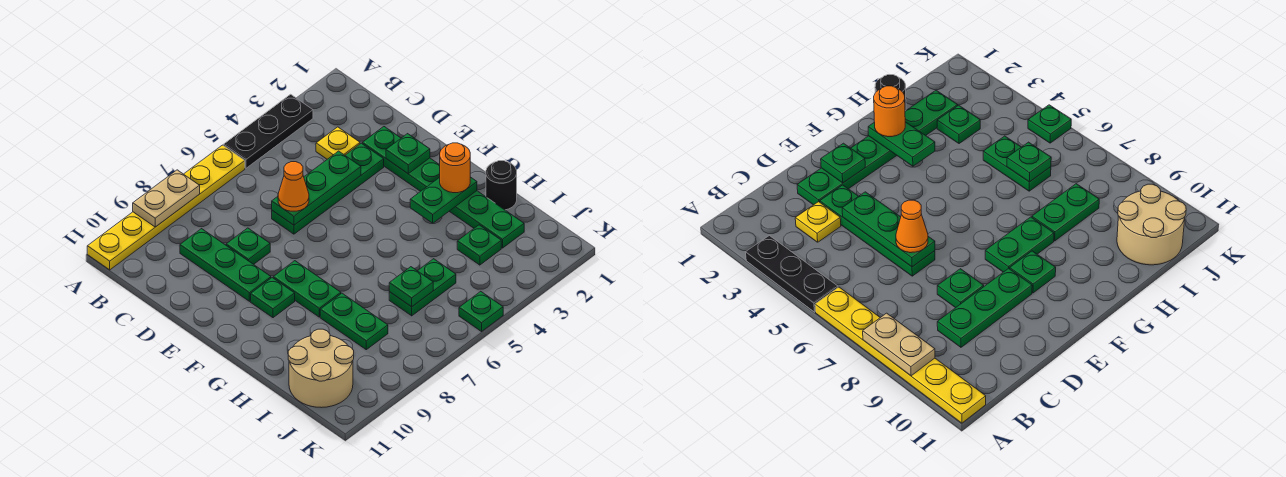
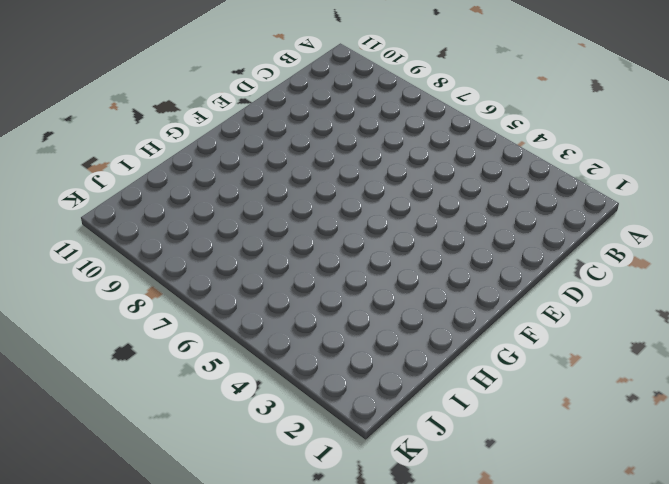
none -> black plate A3:A5 level 1
none -> yellow plate A6:A11 level 1
none -> yellow plate C3 level 1

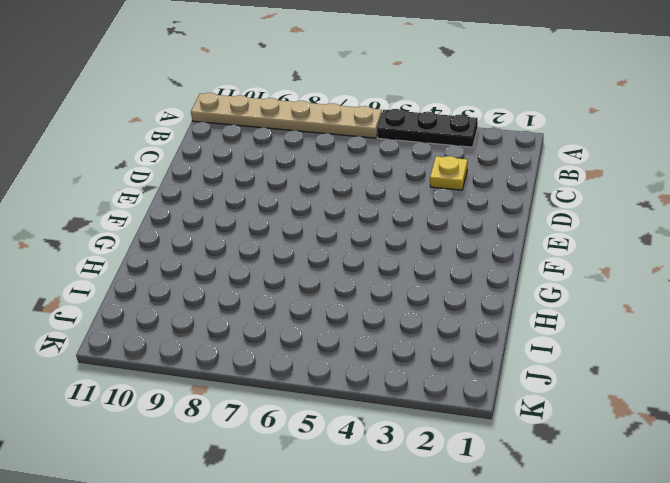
tan plate A6:A11 level 1 -> yellow plate A6:A11 level 1
none -> green plate C9:E9 level 1
none -> green plate D2:I2 level 1
none -> green plate D3:D6 level 1

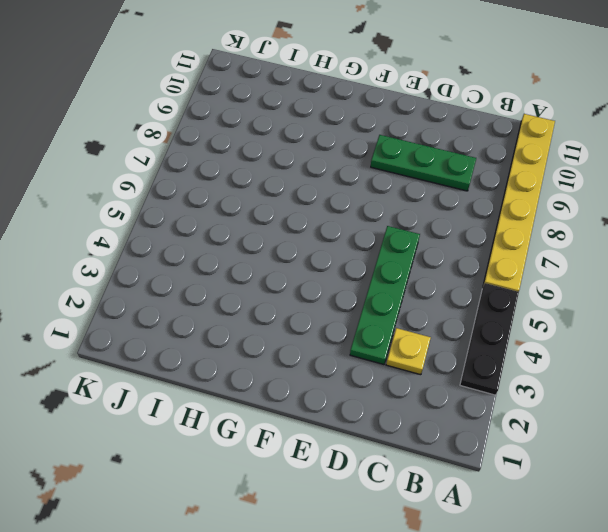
none -> green plate D2:I2 level 1
none -> green plate D8 level 1
none -> green plate F8:G8 level 1

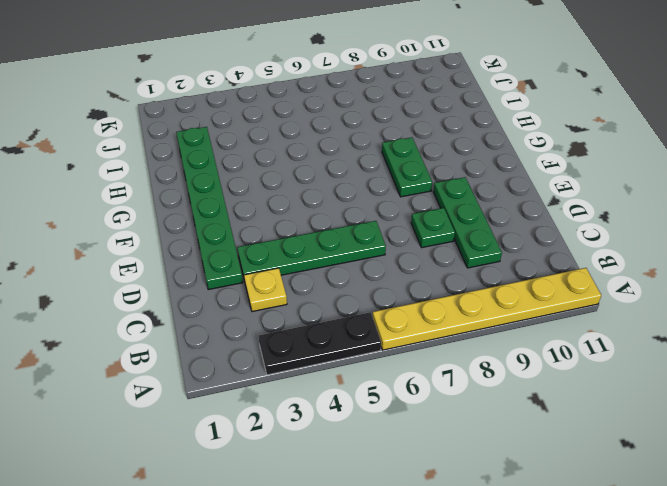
none -> green plate F9 level 1
none -> black round brick H1 level 1
none -> green plate H8:I8 level 1

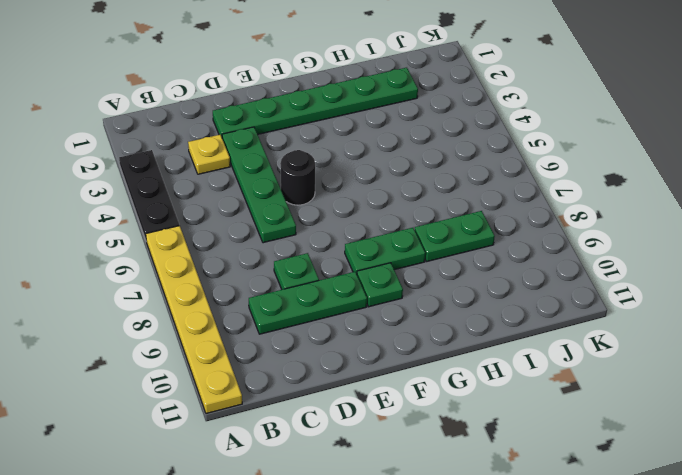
black round brick E5 level 1 -> black round brick H1 level 1
none -> green plate I3 level 1
none -> green plate I5:I6 level 1
none -> tan round brick I10:J11 level 1

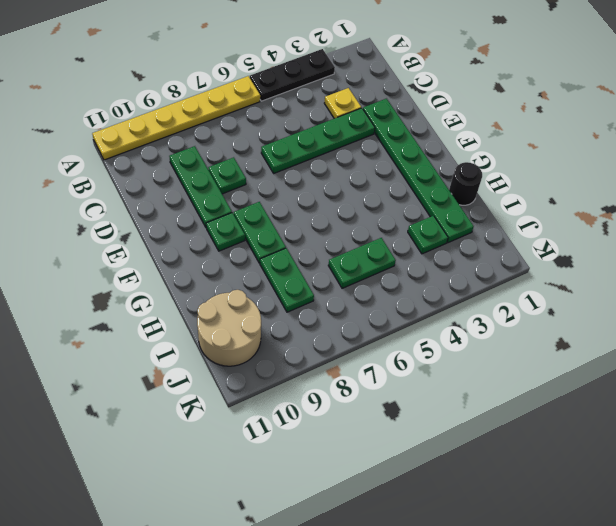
none -> green plate K5 level 1
none -> tan plate A8:A9 level 2
none -> green plate D4:D6 level 2

